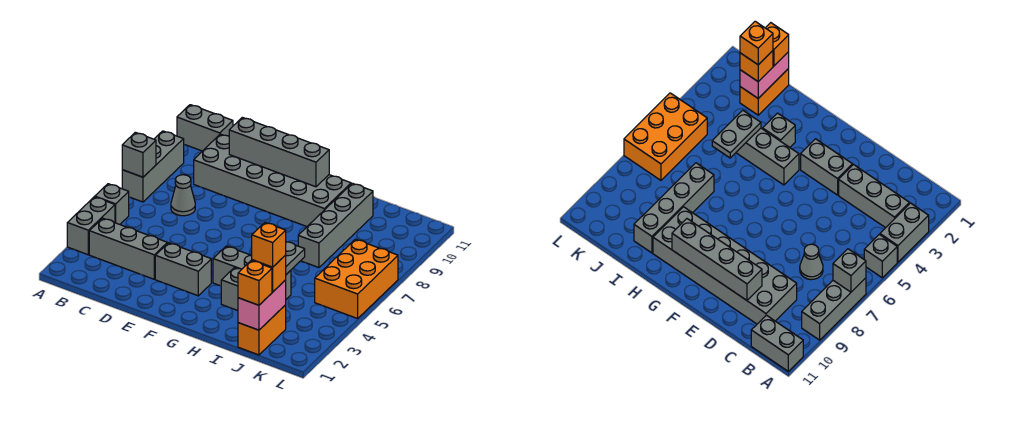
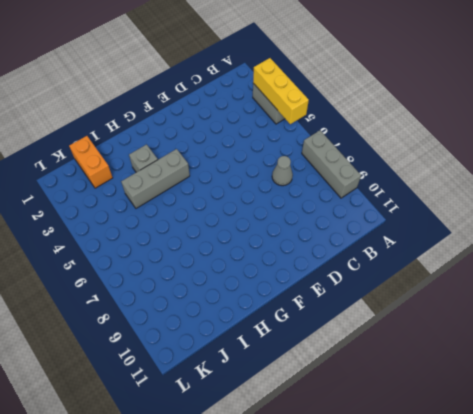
yellow brick A3:A5 level 2 -> none
none -> grey brick A5 level 1
none -> grey brick A11:B11 level 1
none -> grey brick B3:D3 level 1

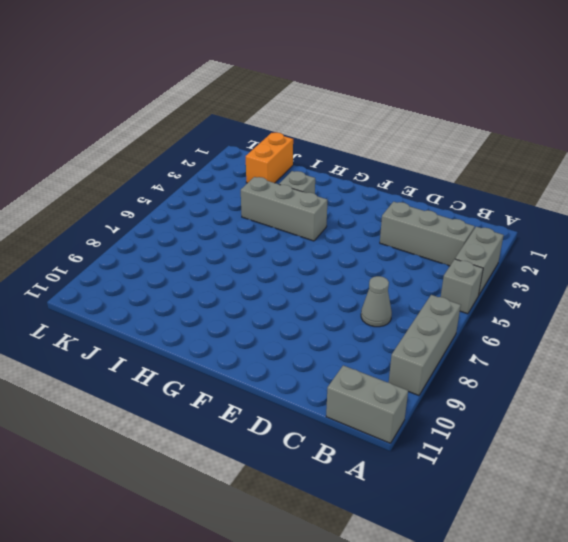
none -> grey brick C9:H10 level 1
none -> grey brick E3:F3 level 1
none -> grey brick I7:I10 level 1

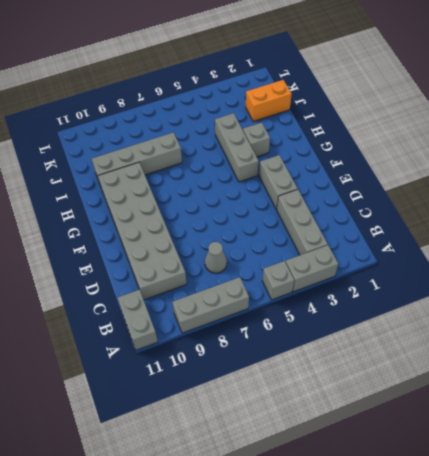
none -> orange brick K5:L7 level 1
none -> grey brick A7 level 2
none -> grey brick D10:G10 level 2

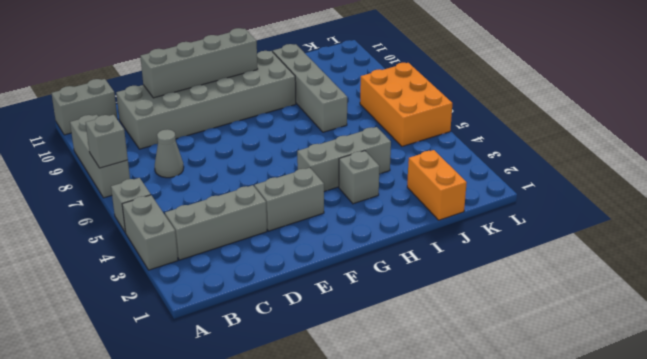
none -> grey plate I4:I5 level 2
none -> pink brick J1:J2 level 2
none -> orange brick J1 level 3

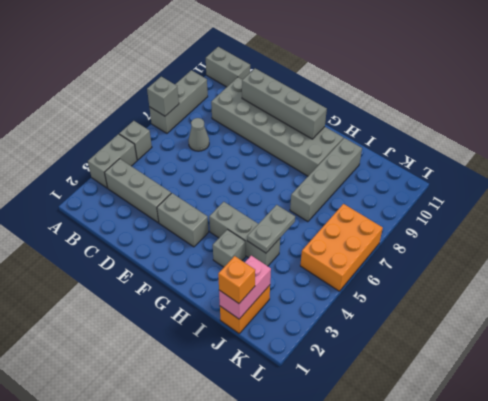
none -> orange brick J2 level 3
none -> orange brick J2 level 4

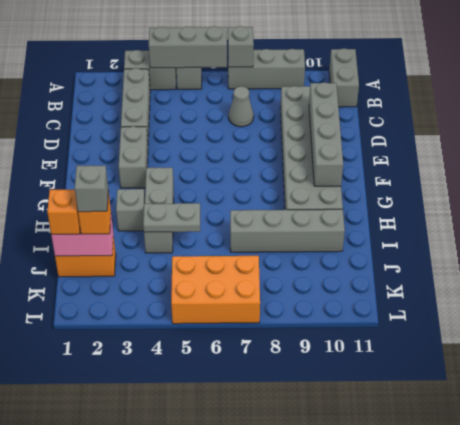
grey brick A4:A6 level 2 -> none
grey brick J2 level 4 -> orange brick J2 level 4

